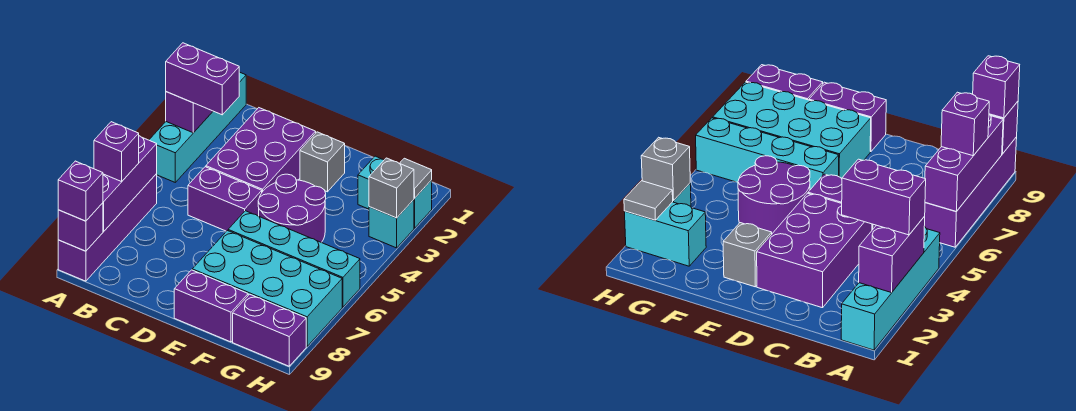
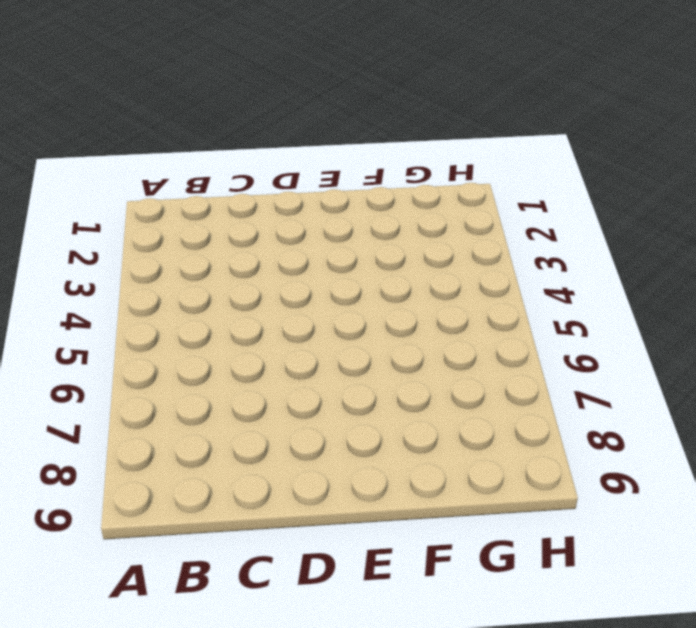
none -> cyan brick A1:A4 level 1
none -> purple brick A6:A9 level 1
none -> purple brick C2:D4 level 1

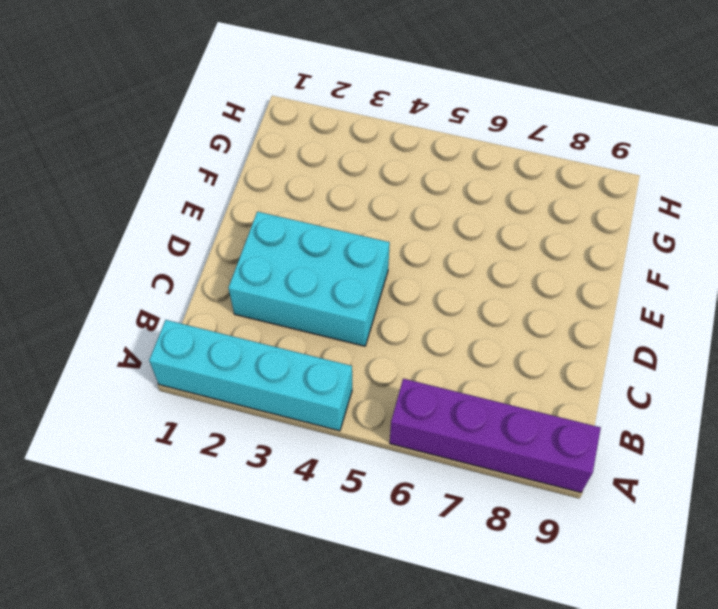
cyan brick C2:D4 level 1 -> purple brick C2:D4 level 1
none -> purple brick C5:D5 level 1
none -> grey brick E2 level 1
none -> purple round brick E4:F5 level 1

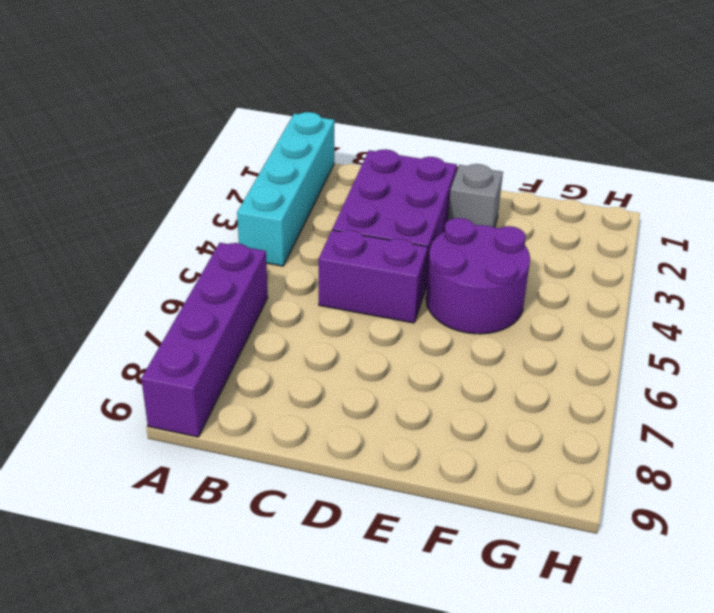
none -> cyan brick E6:H6 level 1
none -> cyan brick E7:H8 level 1
none -> purple brick E9:F9 level 1

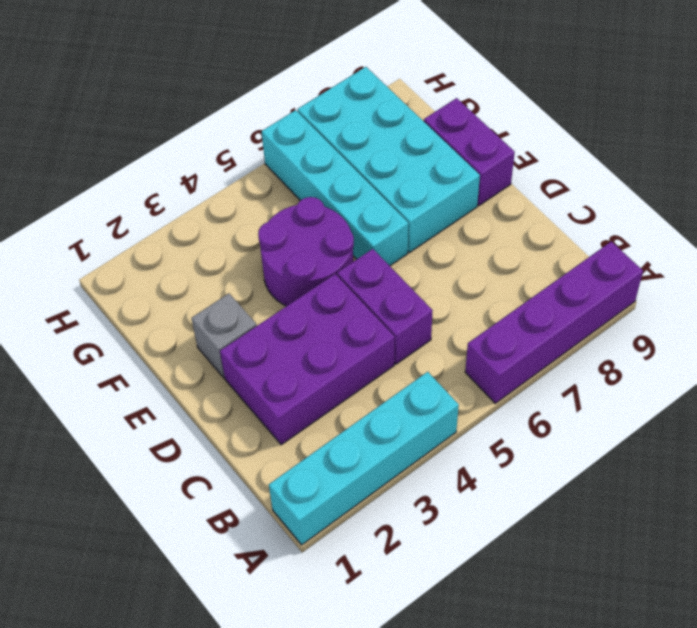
none -> cyan brick G2:H2 level 1
none -> purple brick G9:H9 level 1
none -> cyan brick H3 level 1

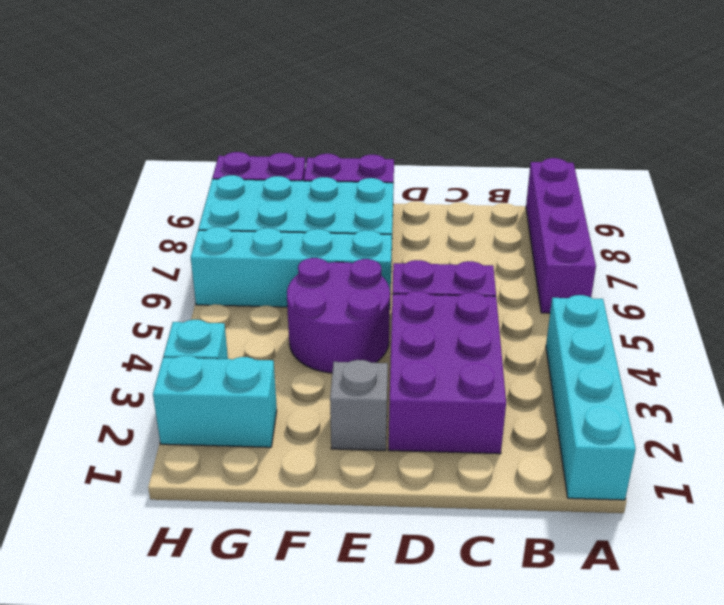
none -> purple brick A2:A3 level 2
none -> purple brick A6:A8 level 2
none -> purple brick A9 level 2

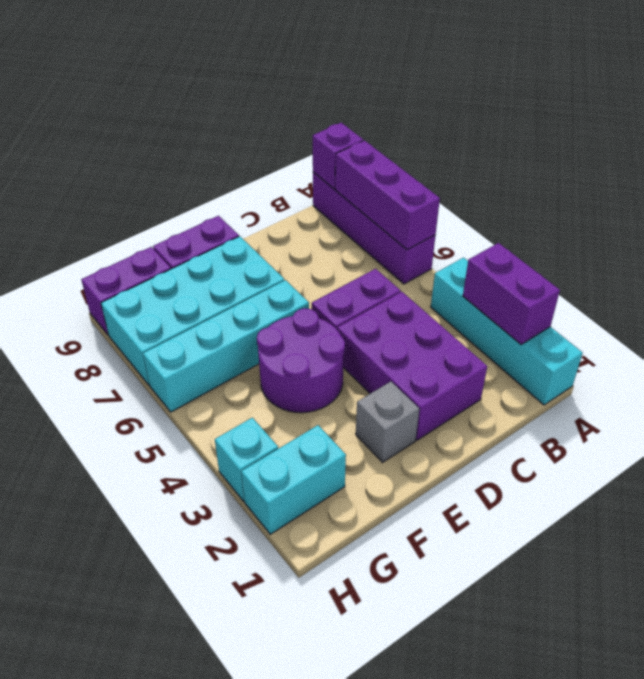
none -> grey tile H2 level 2
none -> grey brick H3 level 2
none -> purple brick A3:B3 level 3

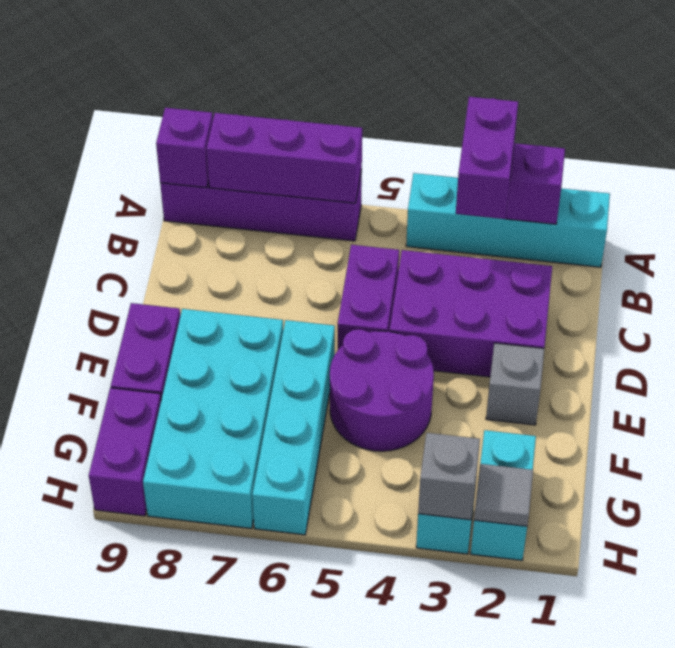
none -> purple brick A7 level 3
none -> purple brick A9 level 3

